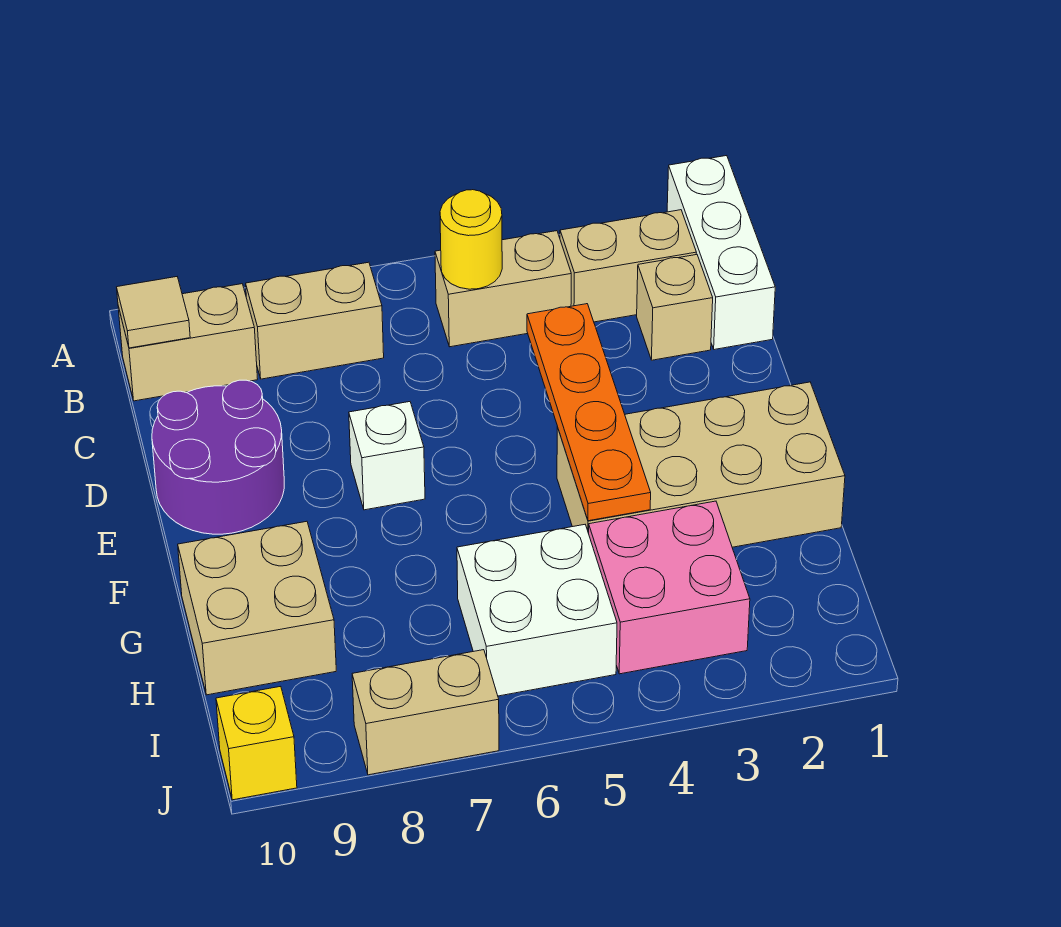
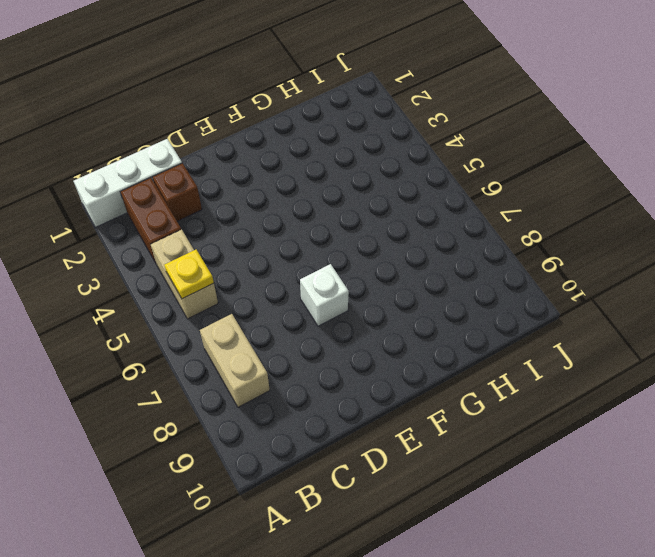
brown brick B2:B3 level 1 -> tan brick B2:B3 level 1
yellow plate B5 level 2 -> yellow round brick B5 level 2
brown brick C2 level 1 -> tan brick C2 level 1
none -> tan brick B9:B10 level 1
none -> purple round brick D9:E10 level 1
none -> tan brick F1:G4 level 1

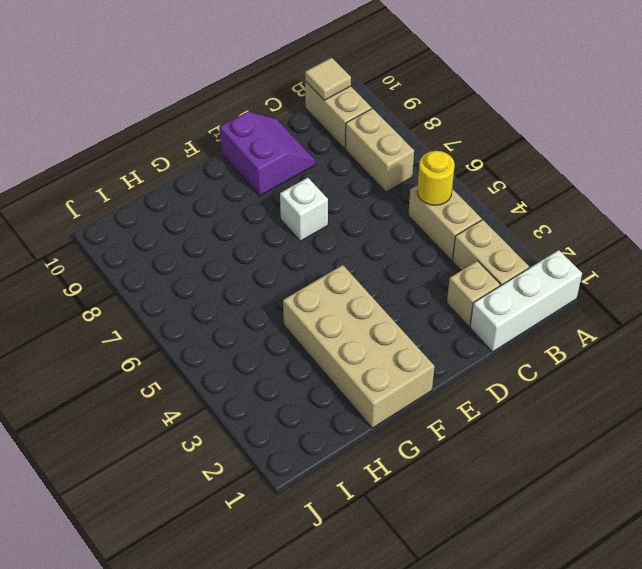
purple slope D9:E10 level 1 top E -> purple round brick D9:E10 level 1
none -> tan brick G9:H10 level 1
none -> pink brick H3:I4 level 1
none -> white brick H5:I6 level 1

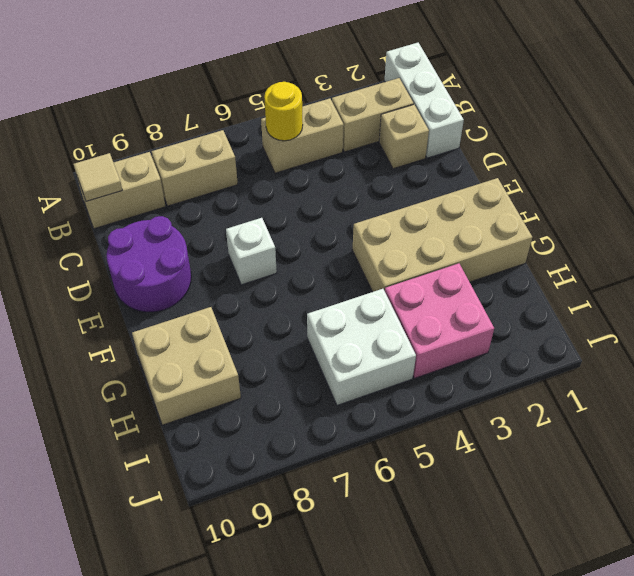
none -> tan brick J7:J8 level 1
none -> yellow brick J10 level 1
none -> orange plate D4:G4 level 2

